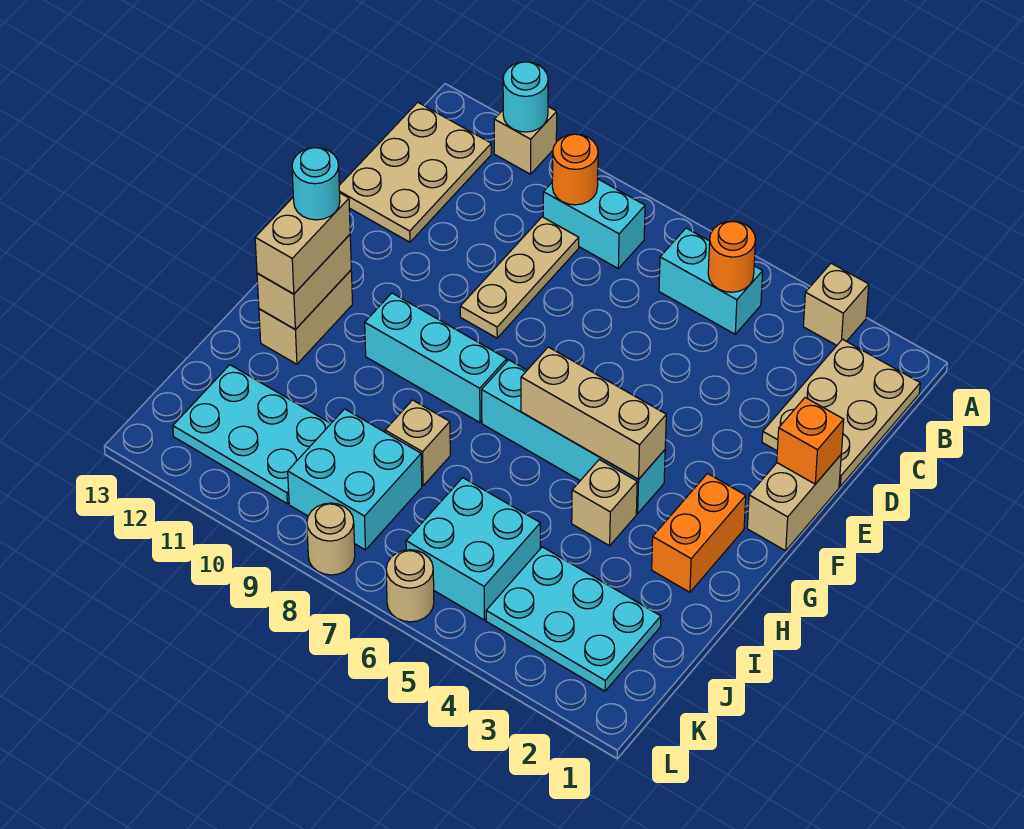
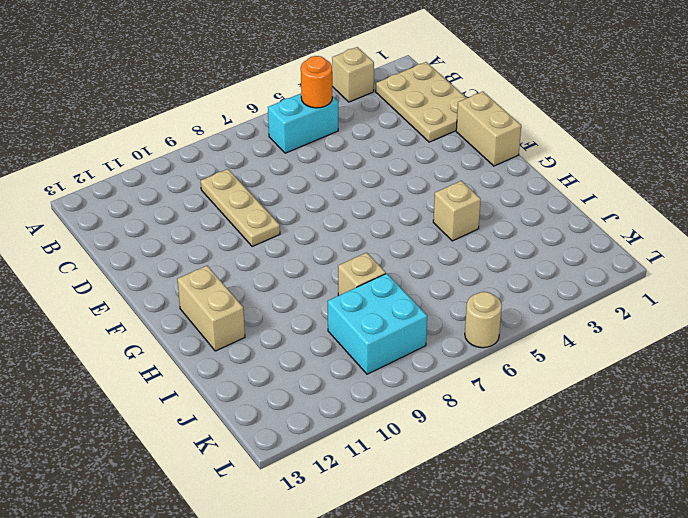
none -> tan brick A11 level 1
none -> cyan brick B8:B9 level 1
none -> tan plate B12:D13 level 1

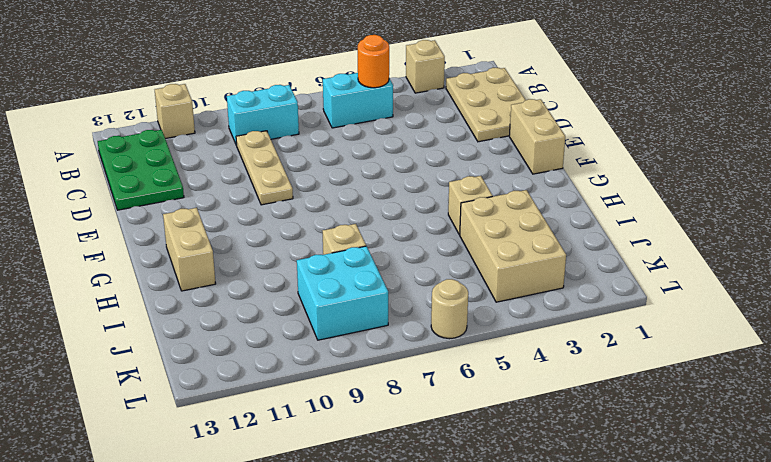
green plate B12:D13 level 1 -> tan plate B12:D13 level 1
tan brick I3:K4 level 1 -> cyan plate J2:K4 level 1
none -> orange brick G2:H2 level 1
none -> cyan brick G4:G7 level 1
none -> cyan brick G8:G10 level 1

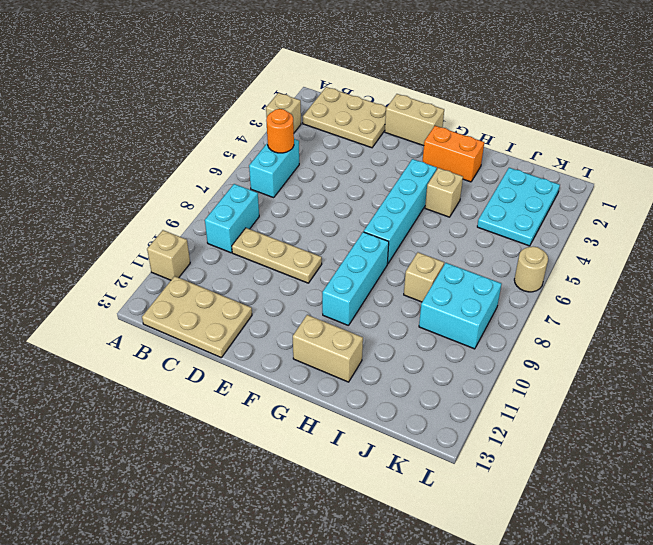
none -> cyan brick J5:K6 level 1
none -> cyan plate J10:K12 level 1
none -> tan round brick L8 level 1

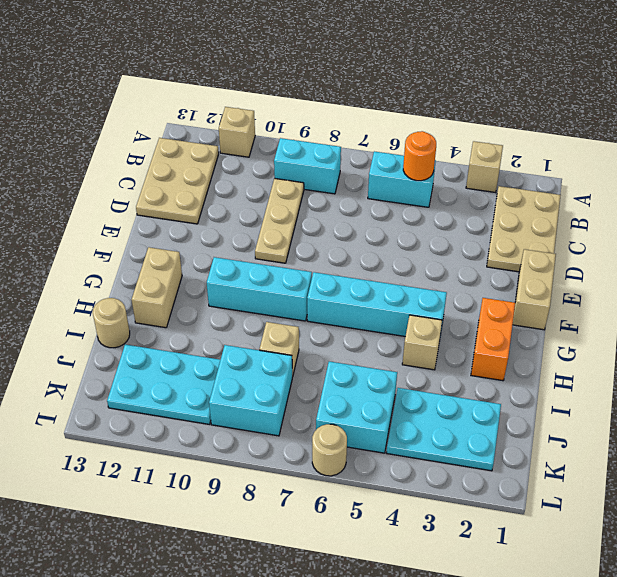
tan round brick I13 level 1 -> tan round brick L8 level 1
none -> cyan round brick A11 level 2
none -> orange round brick B9 level 2
none -> orange brick E1 level 2

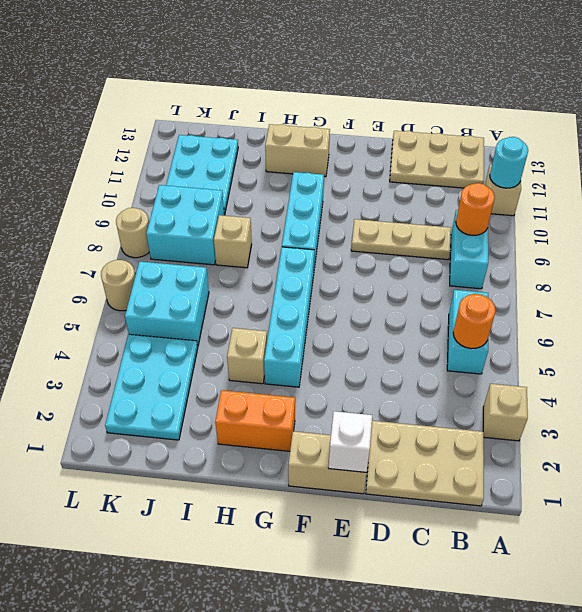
white brick E1 level 2 -> orange brick E1 level 2
none -> tan brick G4:G6 level 2
none -> tan brick G12:H12 level 2
none -> tan brick G12:H12 level 3

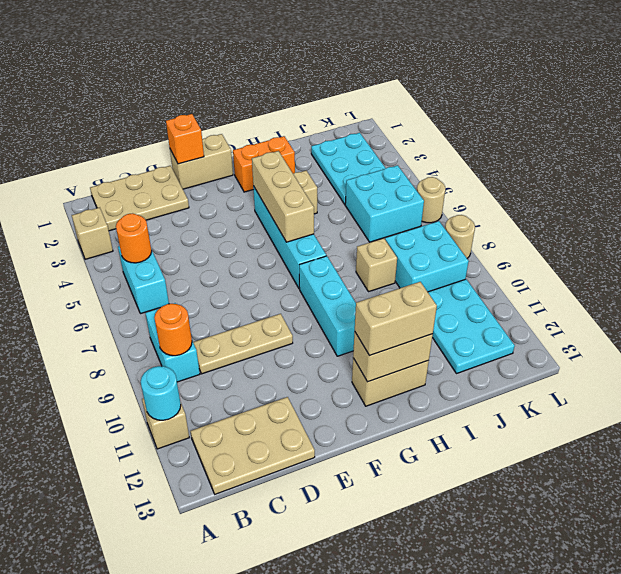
none -> cyan round brick G12 level 4

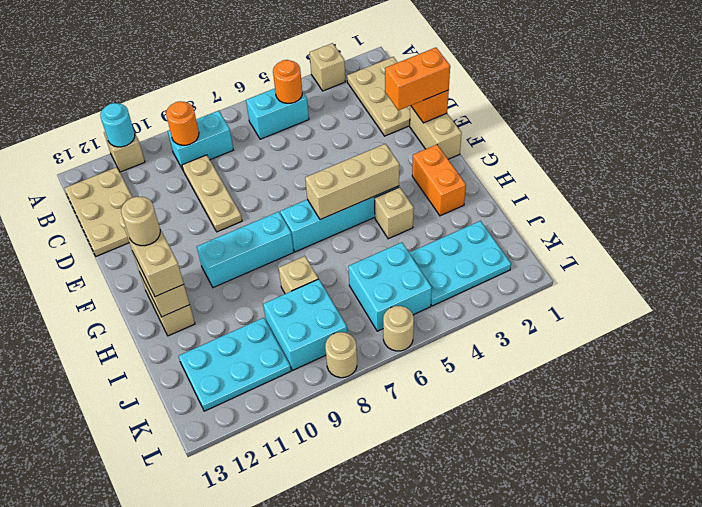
orange brick E1:E2 level 3 -> none
tan round brick G12 level 4 -> cyan round brick G12 level 4

